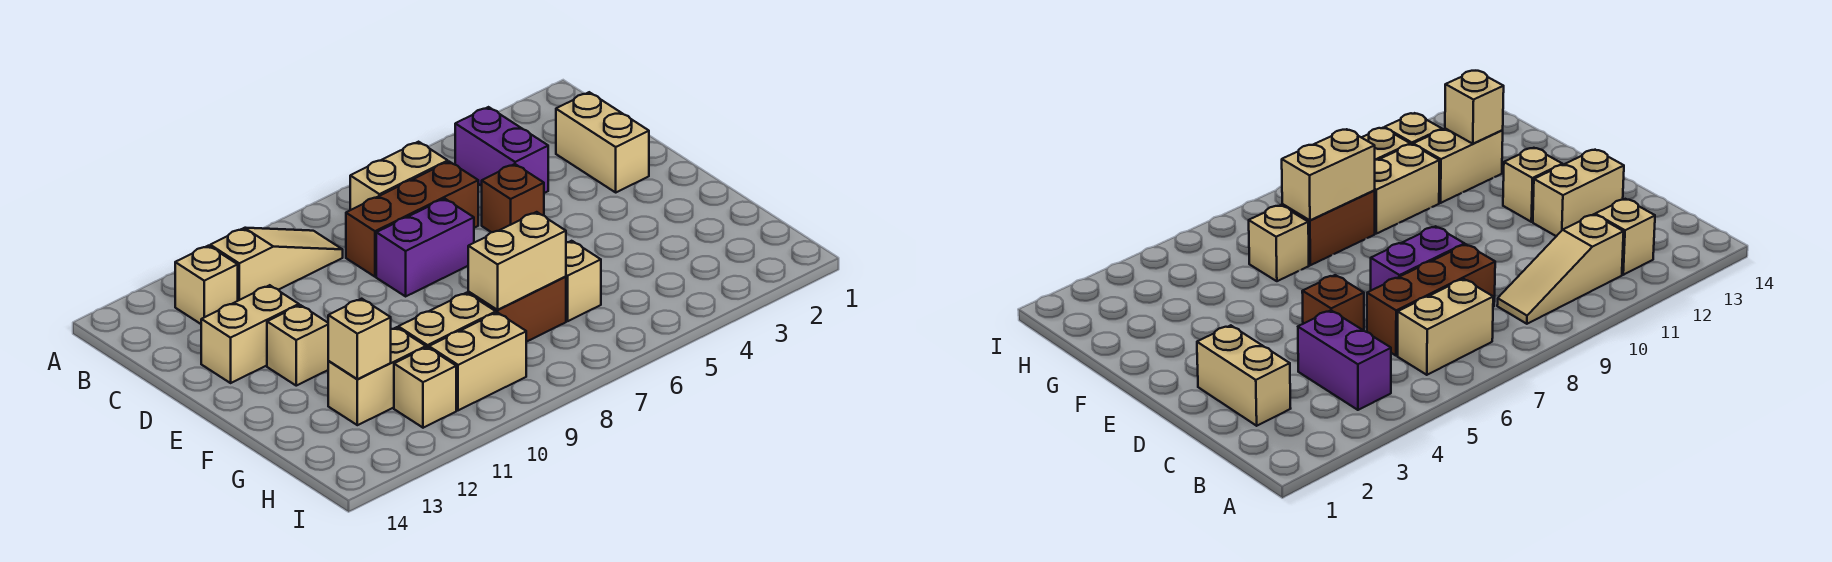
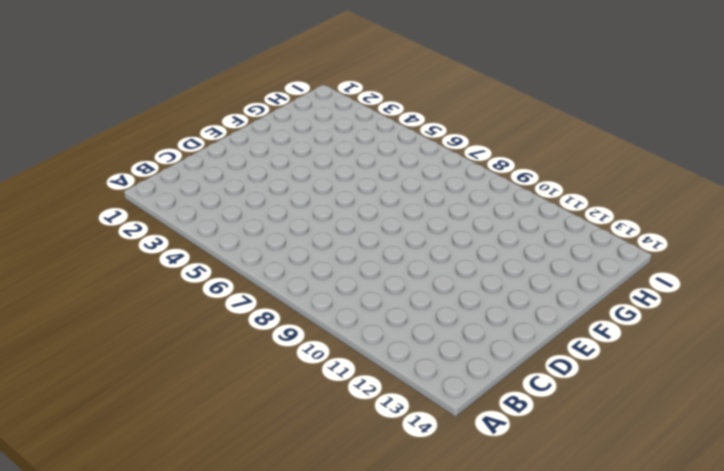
none -> purple brick B4:C4 level 1
none -> tan brick B6:B7 level 1
none -> tan slope B9:B11 level 1 top 11

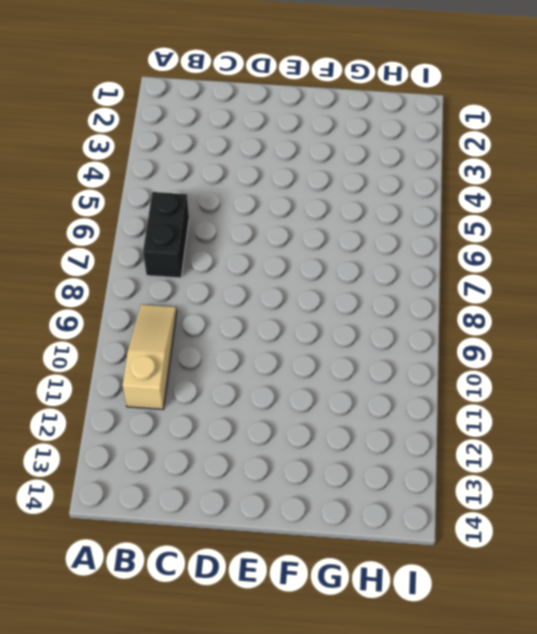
black brick B6:B7 level 1 -> tan brick B6:B7 level 1
none -> purple brick B4:C4 level 1
none -> tan brick B12 level 1
none -> tan brick C2:D2 level 1

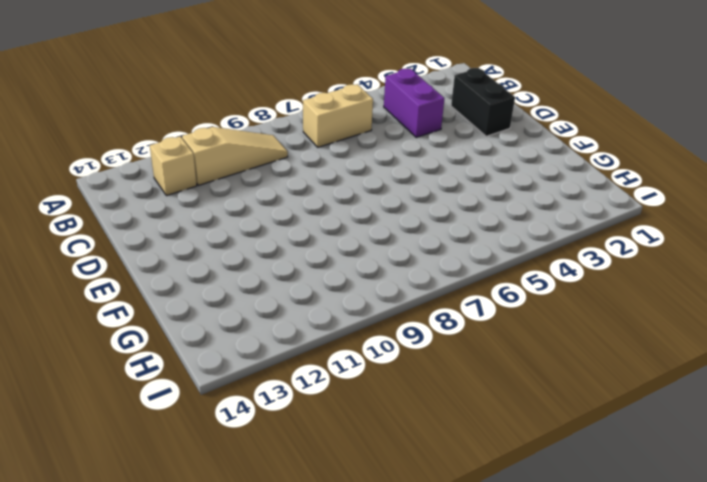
black brick C2:D2 level 1 -> tan brick C2:D2 level 1
none -> brown brick C6:C8 level 1
none -> brown brick D5 level 1
none -> purple brick D7:D8 level 1

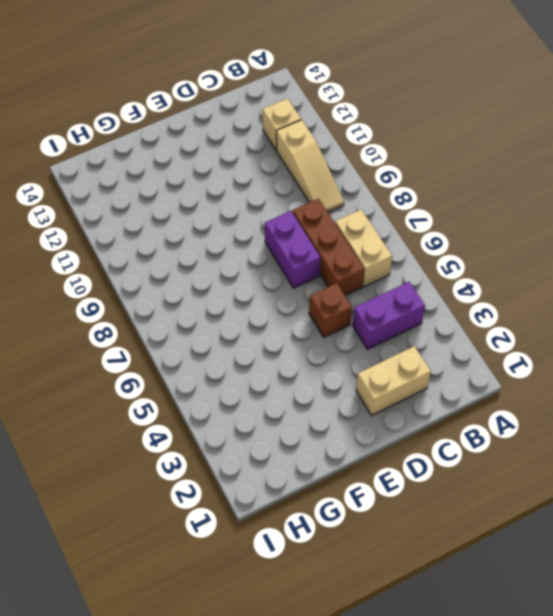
none -> tan brick D12:D13 level 1
none -> tan brick E12 level 1
none -> tan brick G6 level 1

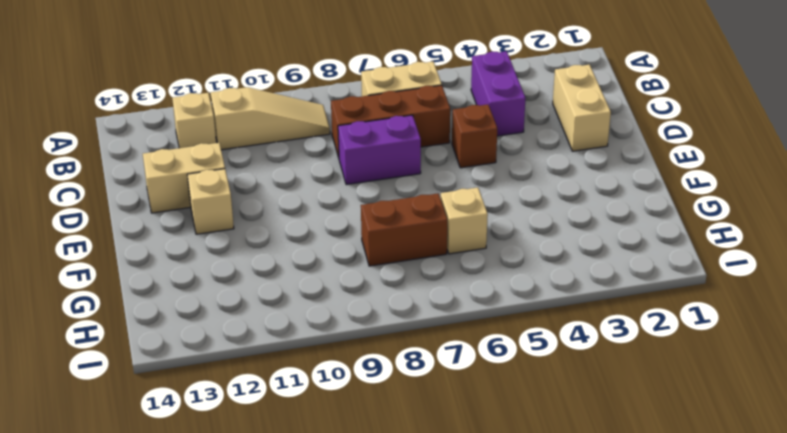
none -> tan brick G9:G10 level 1
none -> tan brick G11:G12 level 1
none -> tan brick H9:H10 level 1

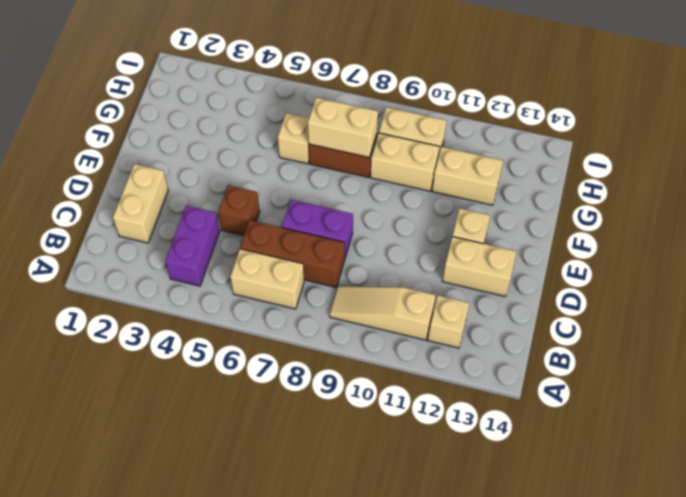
none -> tan brick H11 level 1
none -> tan brick G12 level 2

